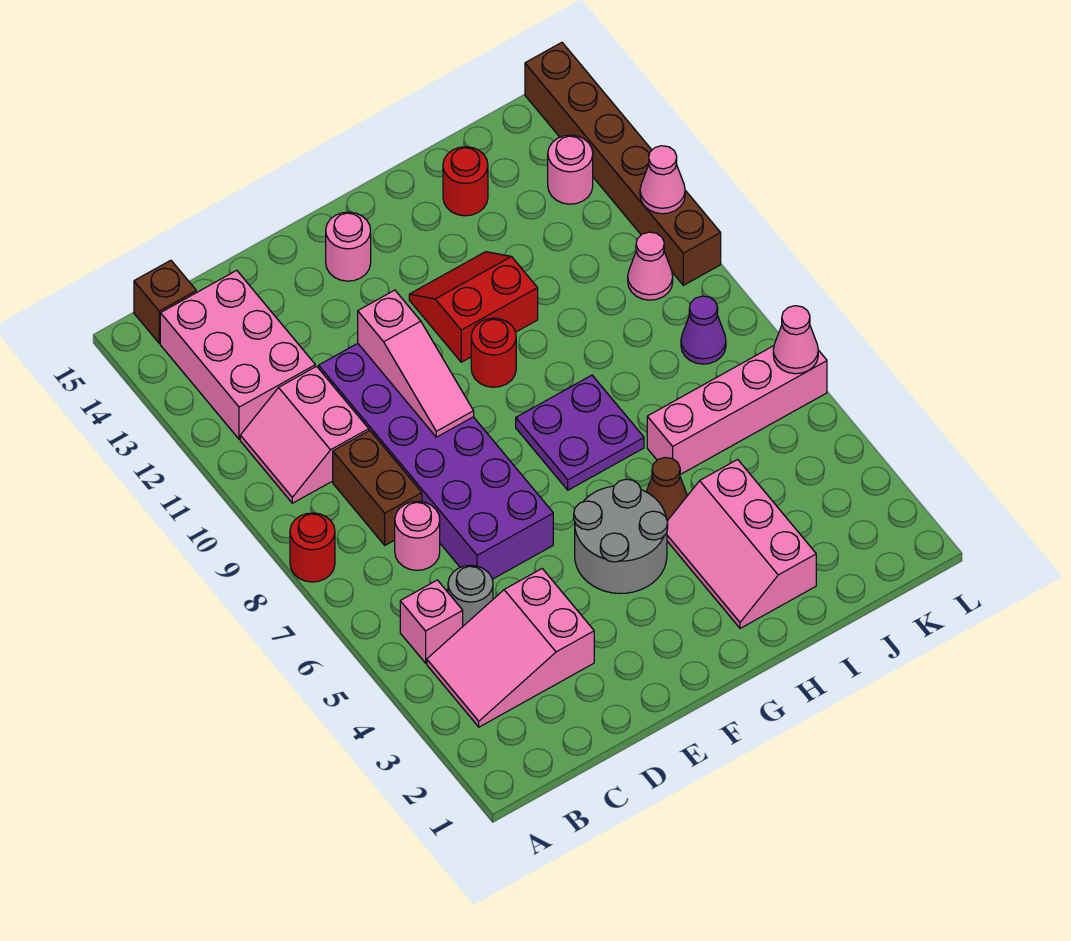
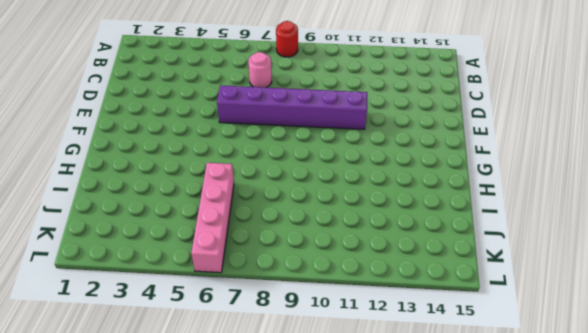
purple brick E6:E11 level 1 -> purple brick D6:E11 level 1
none -> pink slope B3:D4 level 1 top D
none -> pink brick B5 level 1
none -> pink slope B10:C11 level 1 top C

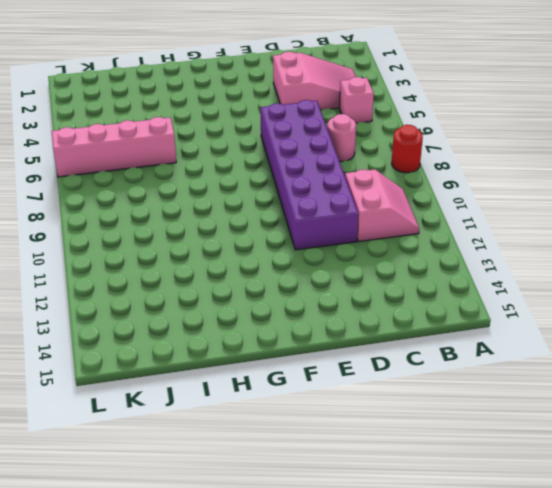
none -> pink brick B12:C14 level 1
none -> brown brick B15 level 1
none -> grey round brick C5 level 1

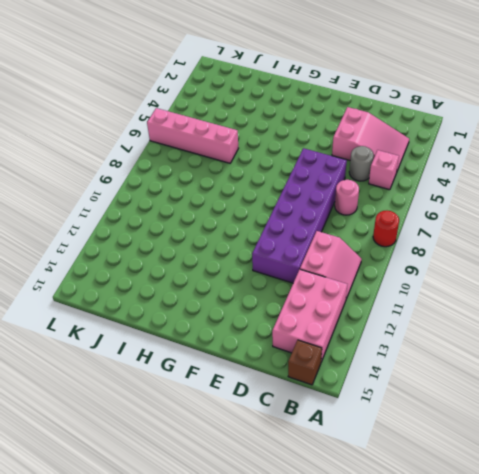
none -> brown brick C8:C9 level 1
none -> grey round brick F4:G5 level 1
none -> pink round brick F14 level 1

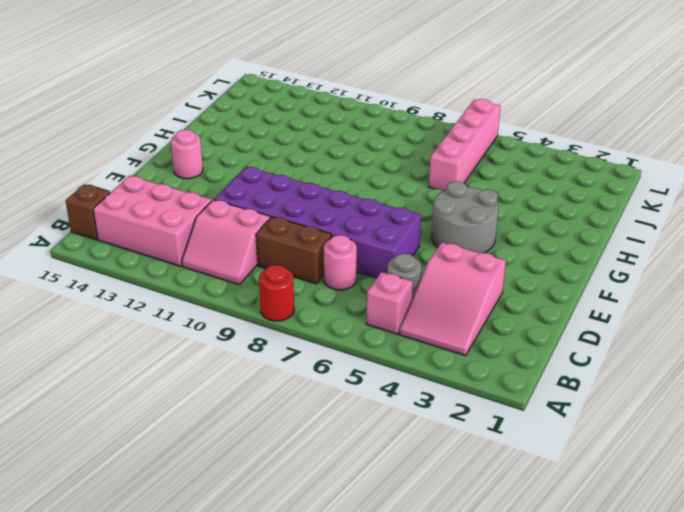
none -> purple plate G7:H8 level 1
none -> red round brick G10 level 1
none -> red slope G11:H12 level 1 top 11

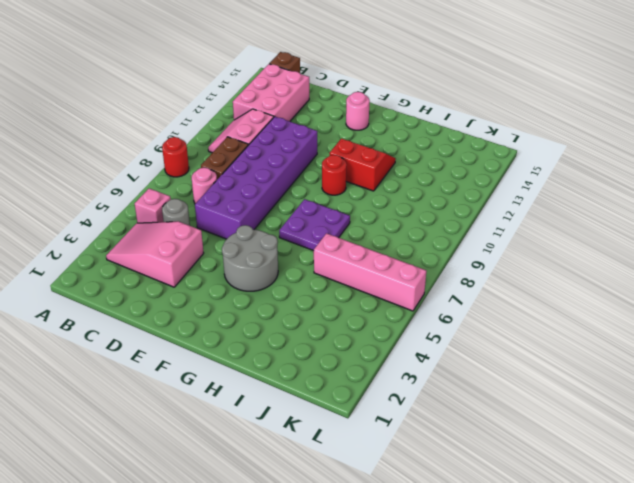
none -> pink slope H2:I4 level 1 top I
none -> brown cone H5 level 1
none -> red round brick I14 level 1

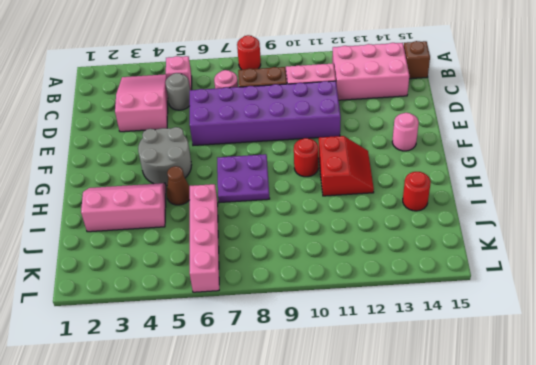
none -> purple cone K8 level 1
none -> pink cone K10 level 1
none -> pink round brick K13 level 1

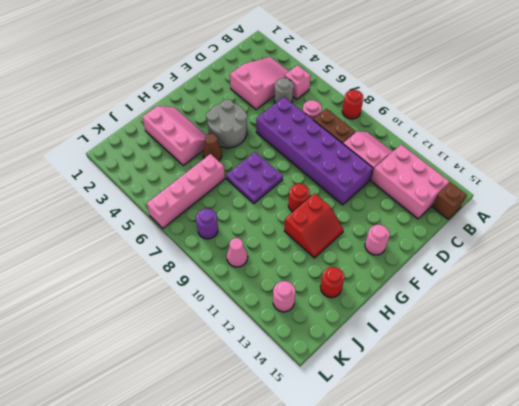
purple round brick K8 level 1 -> purple cone K8 level 1
none -> brown brick L10:L15 level 1
none -> pink slope E9:E11 level 2 top 11
none -> pink cone L6 level 2

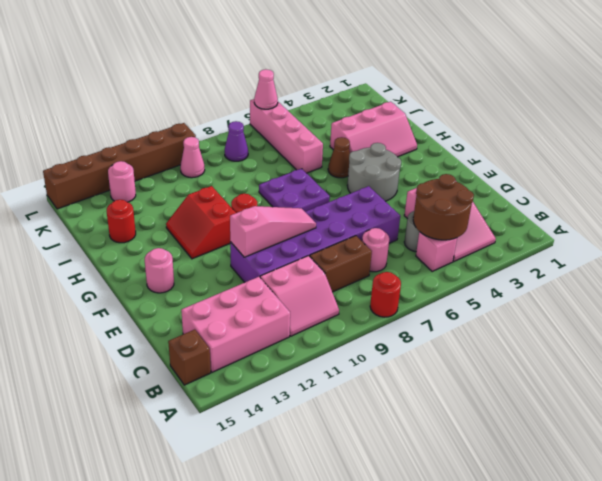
brown round brick B4:C5 level 2 -> none
none -> pink cone L11 level 2

